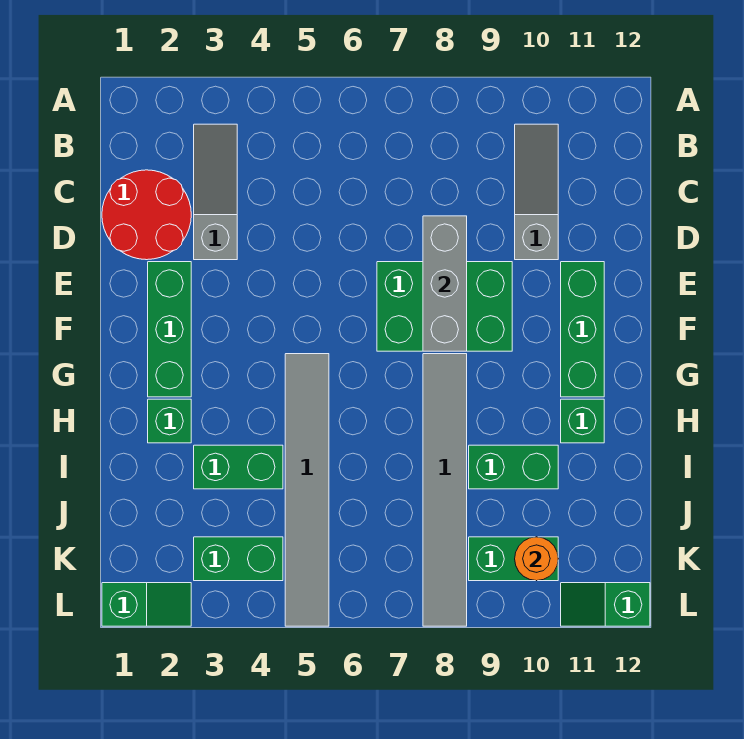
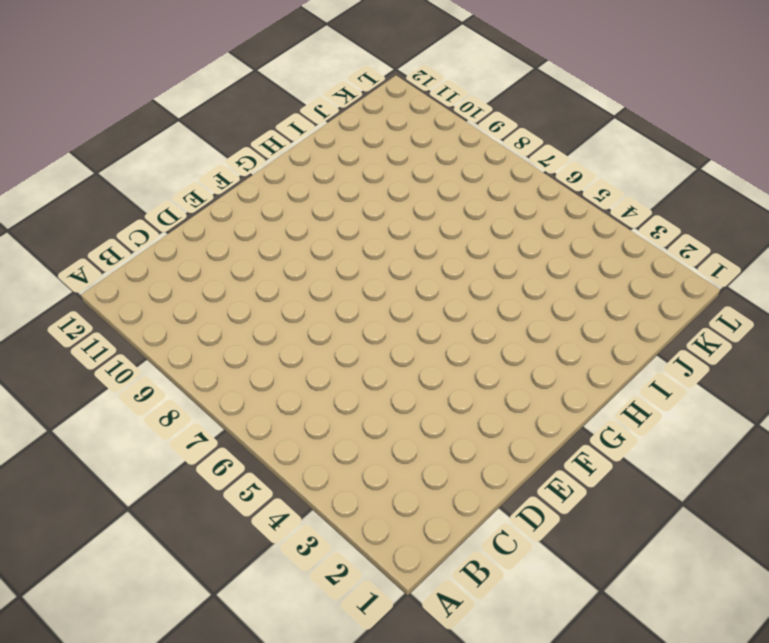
none -> grey slope B3:D3 level 1 top D
none -> grey slope B10:D10 level 1 top D
none -> red round brick C1:D2 level 1

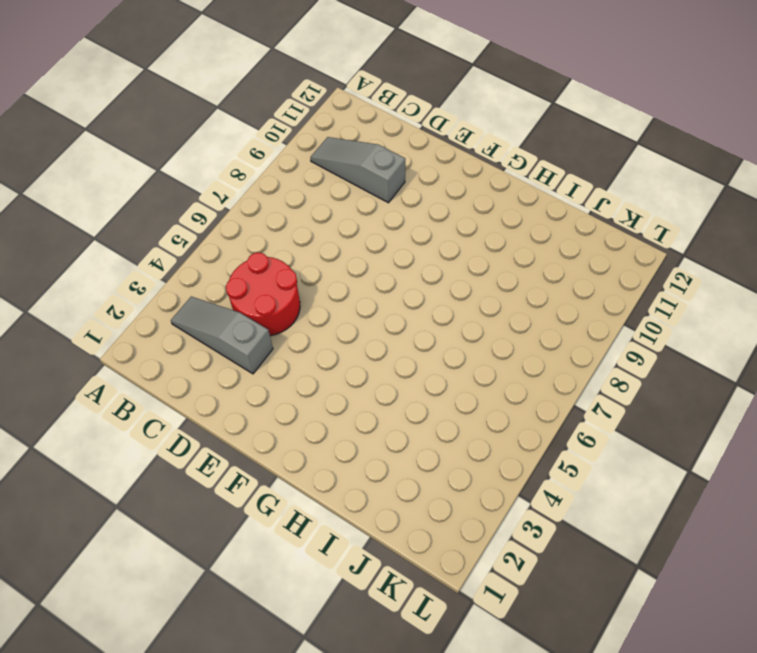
red round brick C4:D5 level 1 -> red round brick C1:D2 level 1
none -> green brick E2:G2 level 1
none -> green brick E7:F9 level 1
none -> green brick E11:G11 level 1

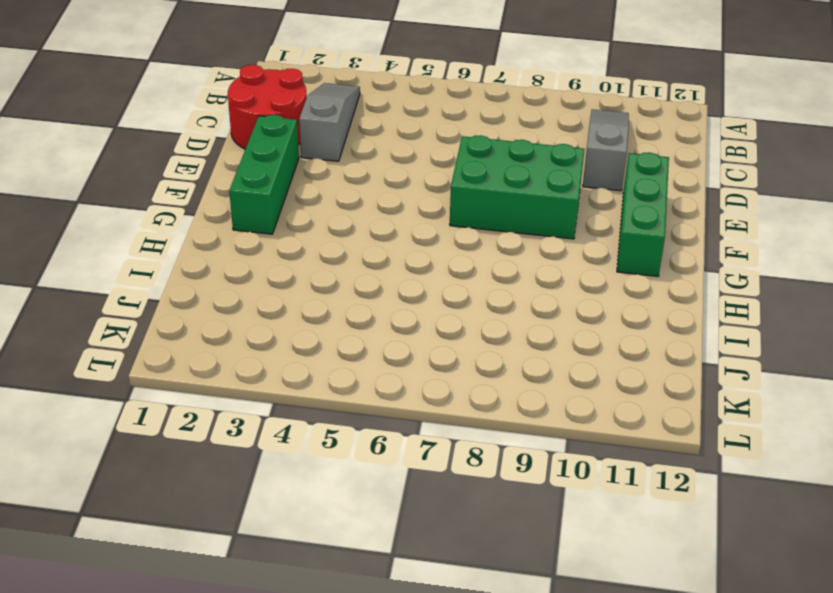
none -> grey tile G5:L5 level 1
none -> grey tile G8:L8 level 1
none -> green brick H2 level 1

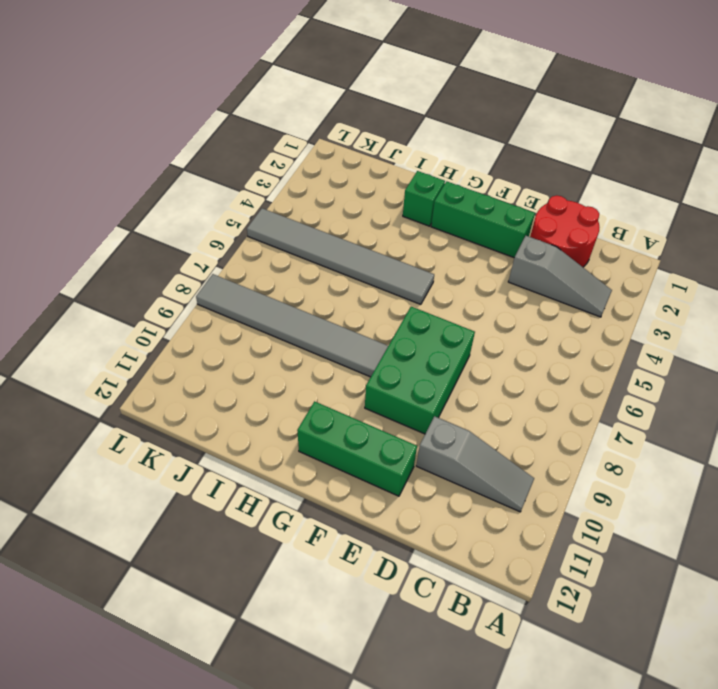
none -> green brick H11 level 1
none -> green brick I3:I4 level 1
none -> green brick I9:I10 level 1

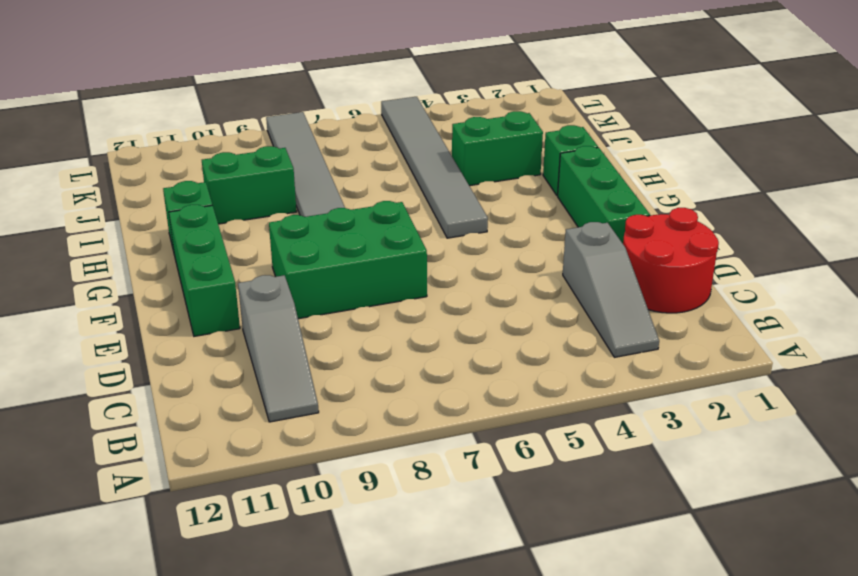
none -> green brick K3:K4 level 1
none -> green brick K9:K10 level 1
none -> green slope L1:L2 level 1 top 1

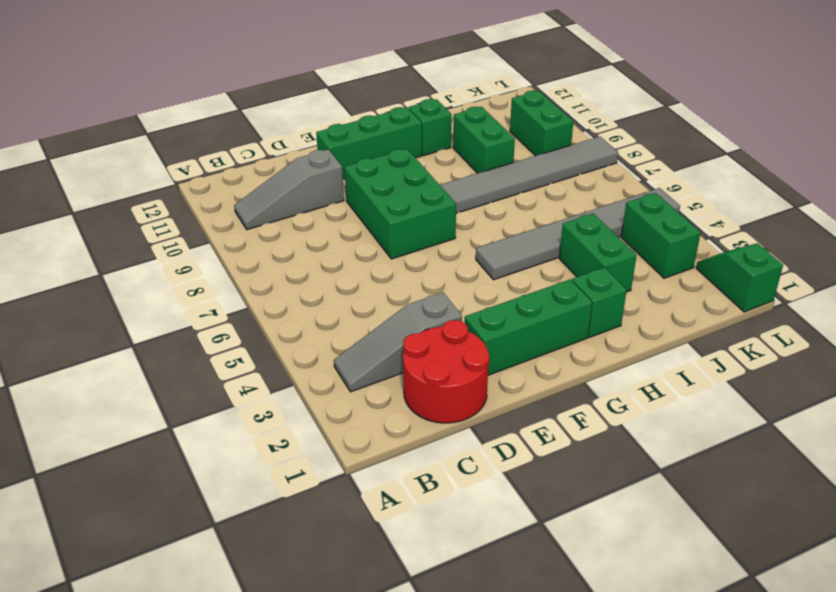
none -> green slope L11:L12 level 1 top 12
none -> grey brick D8:F8 level 2
none -> orange round brick K10 level 2

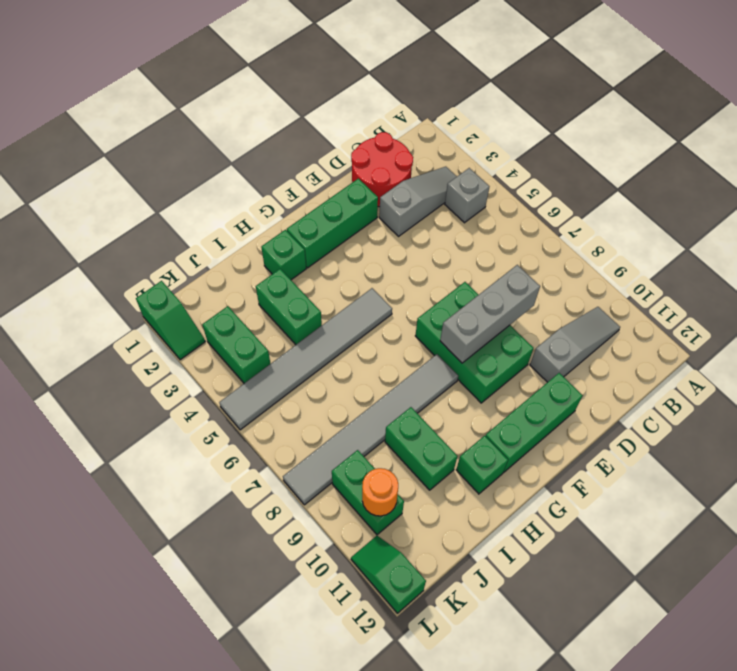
grey brick B4 level 1 -> none

